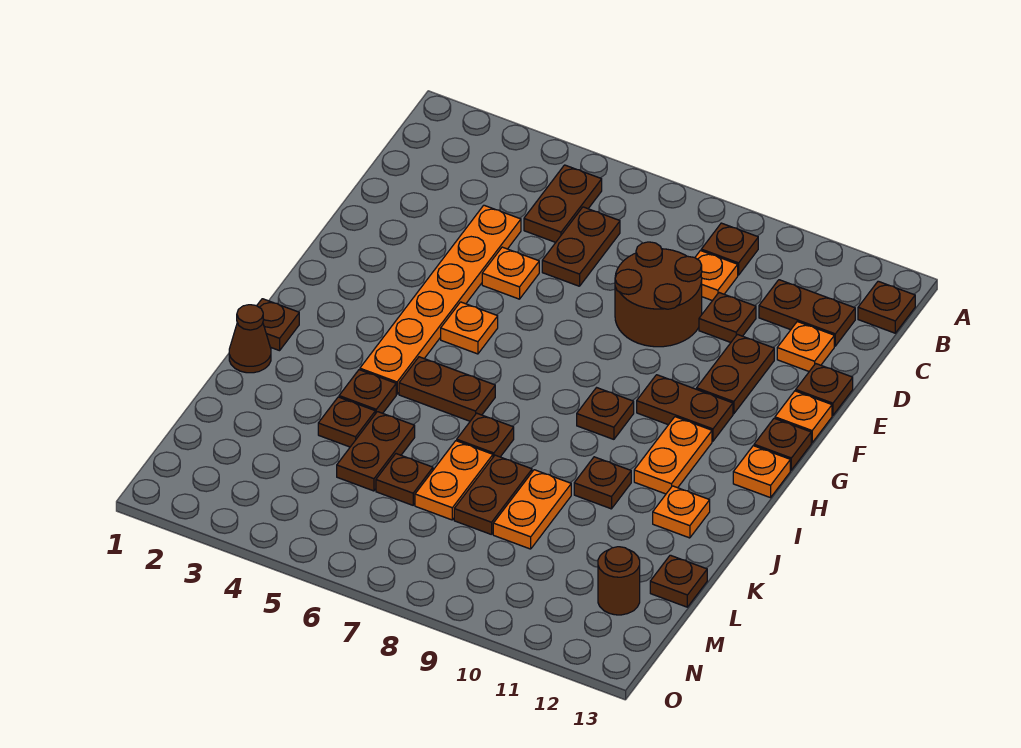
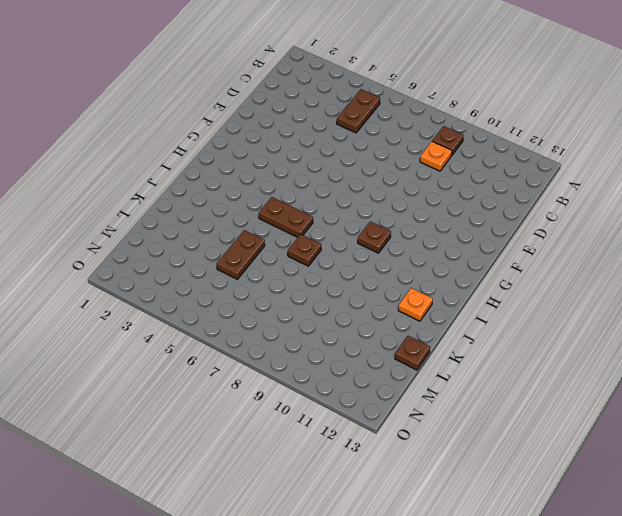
none -> brown plate B13 level 1
none -> brown plate C6:D6 level 1
none -> brown plate C11:C12 level 1
none -> orange plate D4:I4 level 1

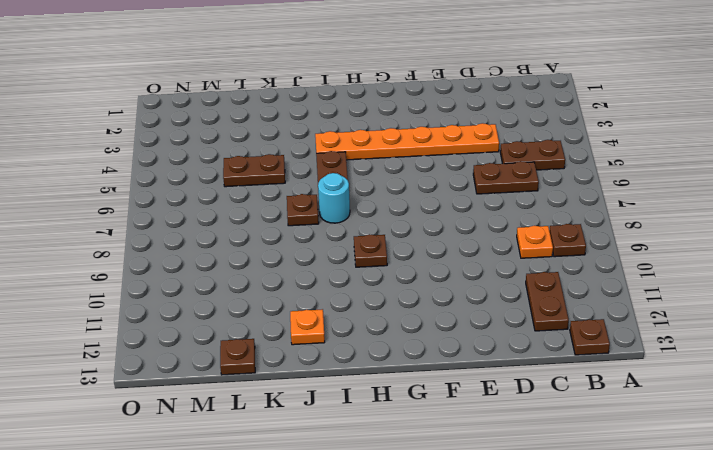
cyan round brick I7 level 1 -> none
none -> brown round brick D8:E9 level 1
none -> brown plate D10 level 1
none -> orange plate D12 level 1
none -> orange plate E5 level 1

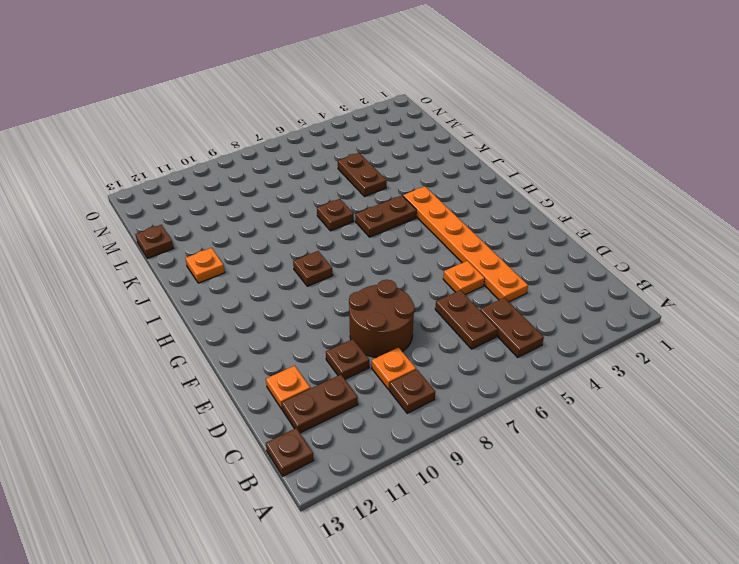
none -> brown plate E11:F11 level 1
none -> brown plate E13 level 1
none -> orange plate F13 level 1
none -> orange plate G5 level 1

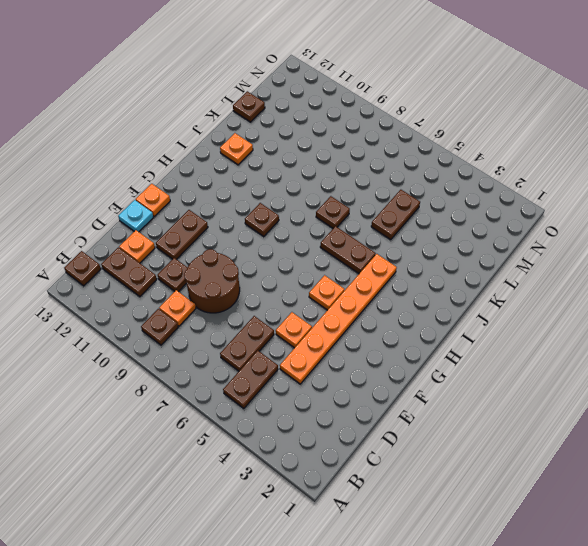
cyan plate E13 level 1 -> brown plate E13 level 1
none -> brown plate G10:G11 level 1
none -> brown plate G13 level 1
none -> orange plate H11:I11 level 1
none -> orange plate H13 level 1

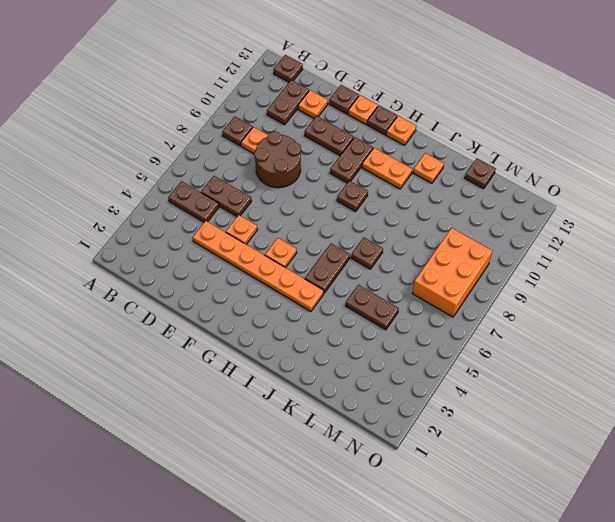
orange brick M7:N9 level 1 -> none
none -> brown plate D10 level 1
none -> brown plate I1 level 1
none -> brown cone J1 level 1
none -> brown plate J4 level 1

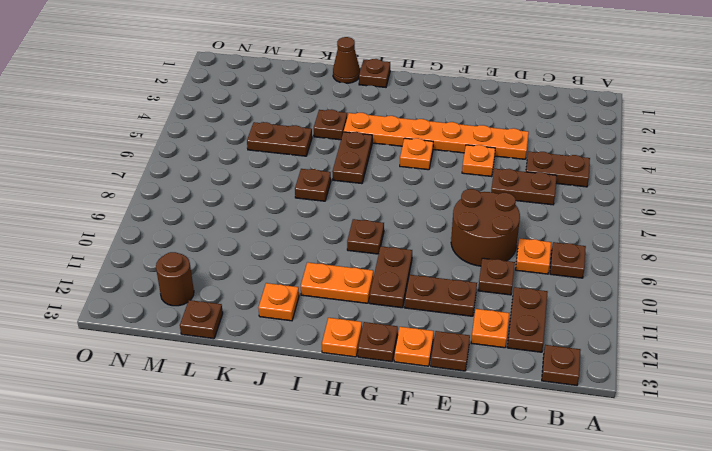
none -> brown plate J10 level 1
none -> brown plate K4 level 1
none -> orange plate K7:L7 level 1
none -> brown plate K8:L8 level 1

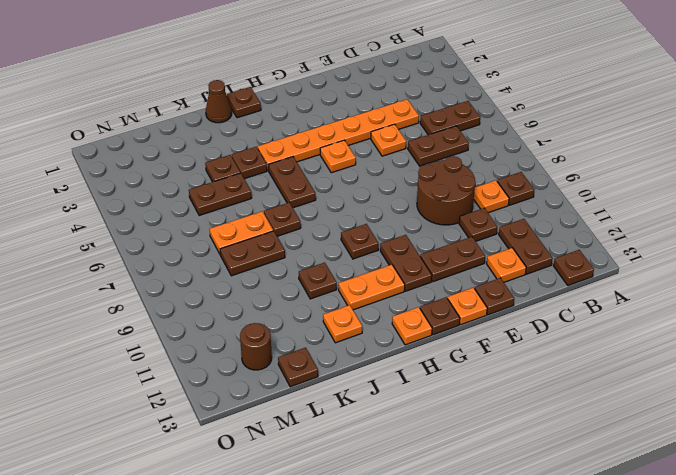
none -> orange plate K9:L9 level 1
none -> brown plate L6 level 1

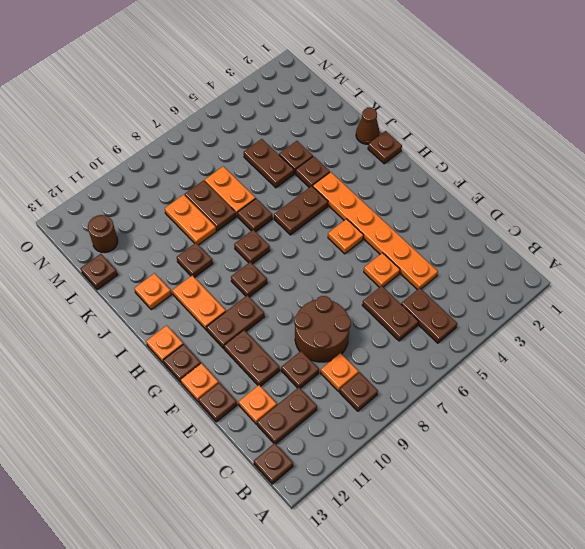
brown plate I8 level 1 -> brown plate L6 level 1

